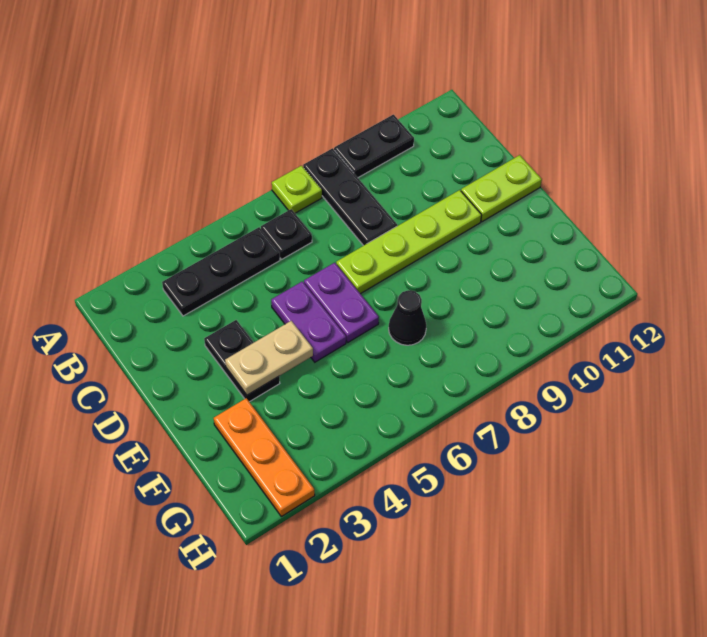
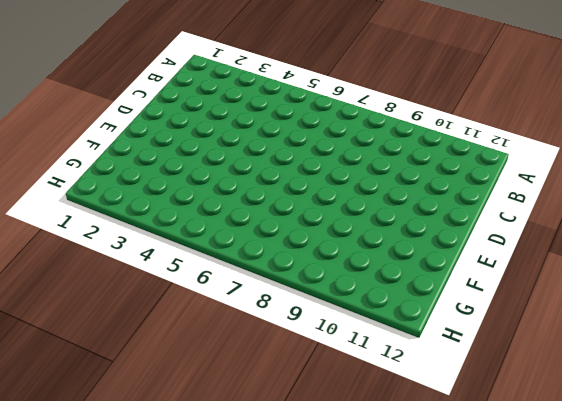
none -> lime plate A7 level 1
none -> black plate A8:C8 level 1
none -> black plate A9:A10 level 1

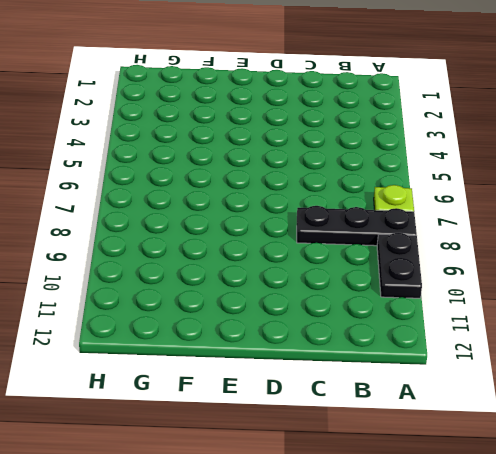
none -> black plate B3:B5 level 1
none -> black plate B6 level 1
none -> black plate D3:E3 level 1

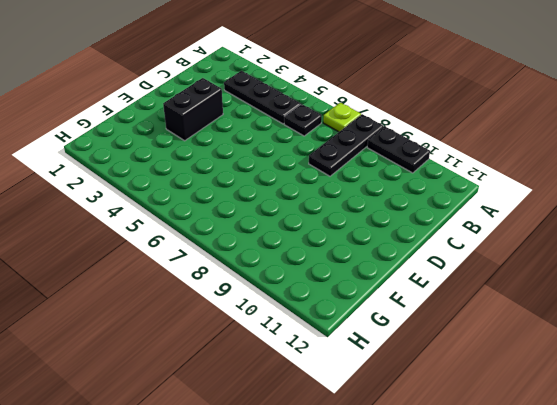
black brick D3:E3 level 1 -> black plate D3:E3 level 1
none -> purple plate D5:E5 level 1
none -> purple plate D6:E6 level 1
none -> lime plate D7:D10 level 1

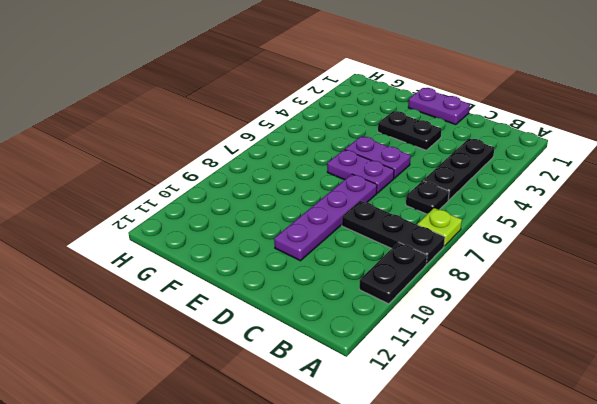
purple plate D1:E1 level 1 -> none
purple plate D7:D10 level 1 -> lime plate D7:D10 level 1
none -> lime plate D11:D12 level 1
none -> orange plate F2:H2 level 1
none -> black cone F7 level 1

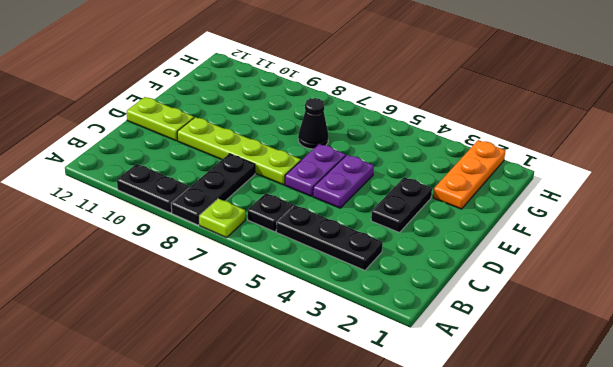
none -> tan plate E3:E4 level 2

